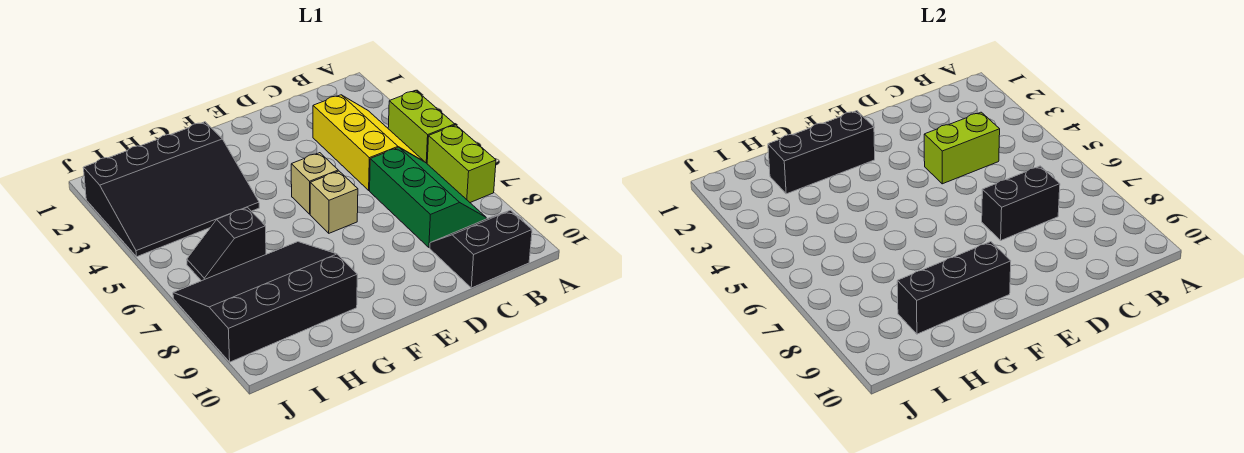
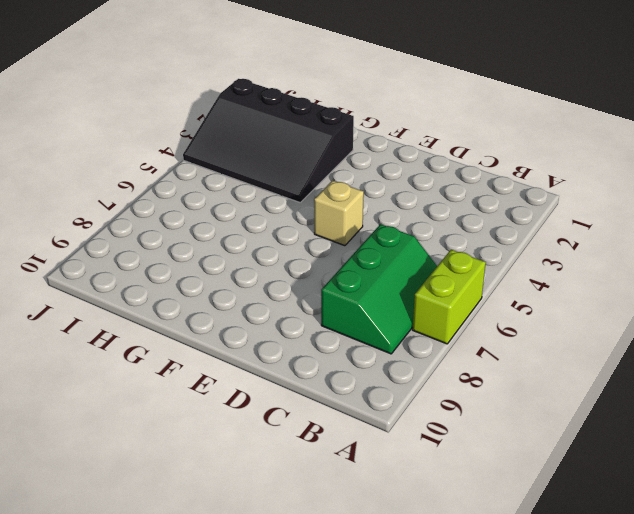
none -> lime brick A4:A5 level 1
none -> yellow slope B3:C5 level 1 top C
none -> black slope B9:C10 level 1 top 10

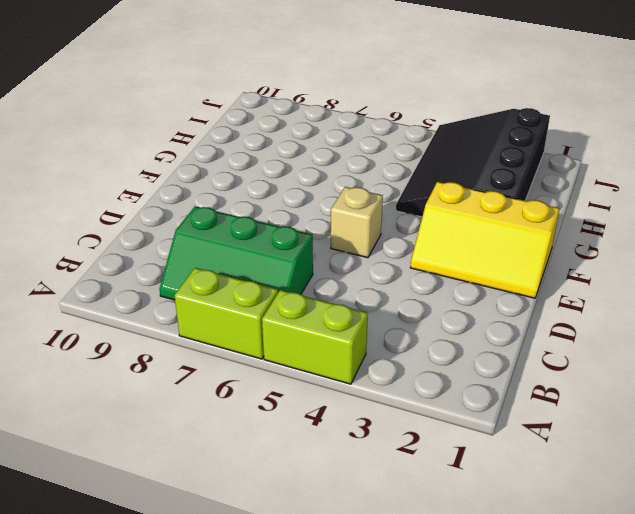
yellow slope E1:F3 level 1 top F -> yellow slope B3:C5 level 1 top C
none -> black slope B9:C10 level 1 top 10
none -> tan brick E6 level 1
none -> black slope G7:J9 level 1 top 9

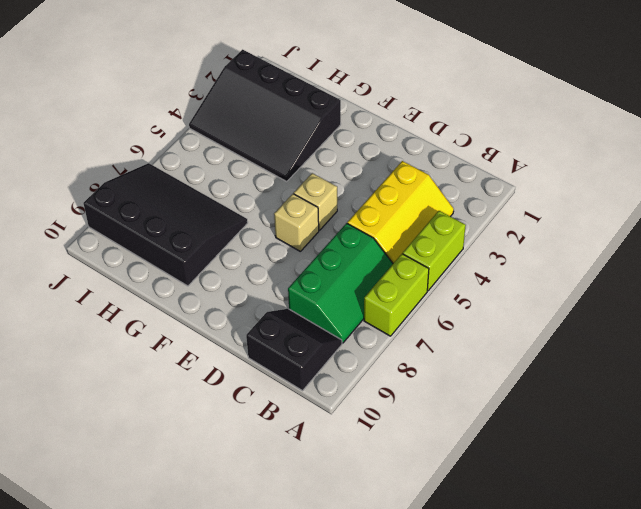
none -> black slope H6:I6 level 1 top H
none -> lime brick C4:D4 level 2
none -> black brick C7:D7 level 2

